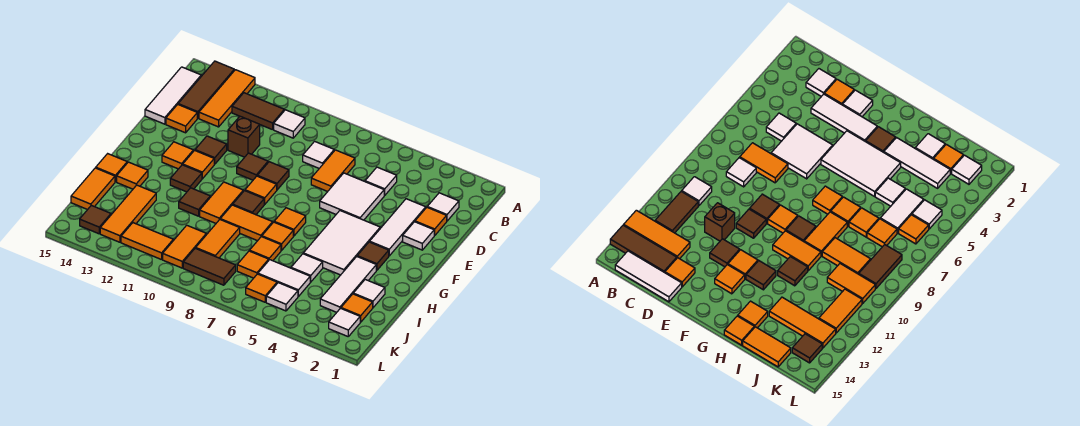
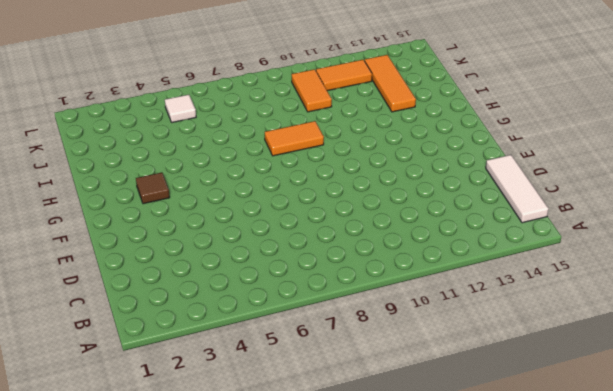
none -> orange tile A13:C13 level 1
none -> brown tile A14:C14 level 1
none -> white tile B10 level 1
none -> brown tile B11:B12 level 1

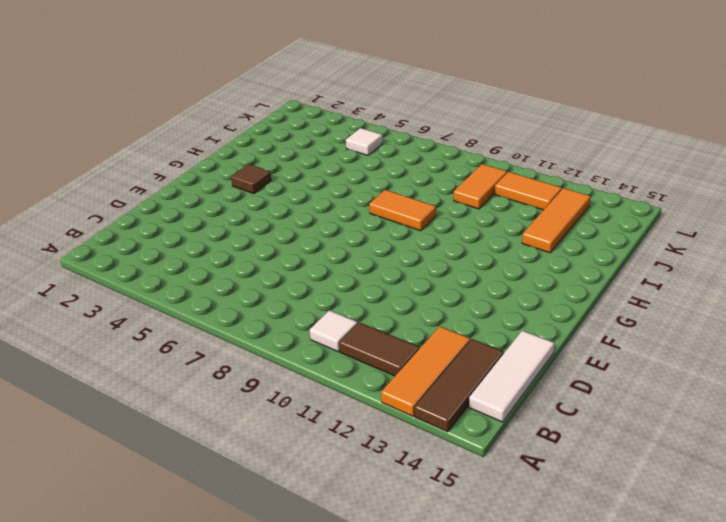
none -> white tile C2 level 1
none -> white tile C5 level 1
none -> orange tile C7:D7 level 1
none -> white tile C8 level 1

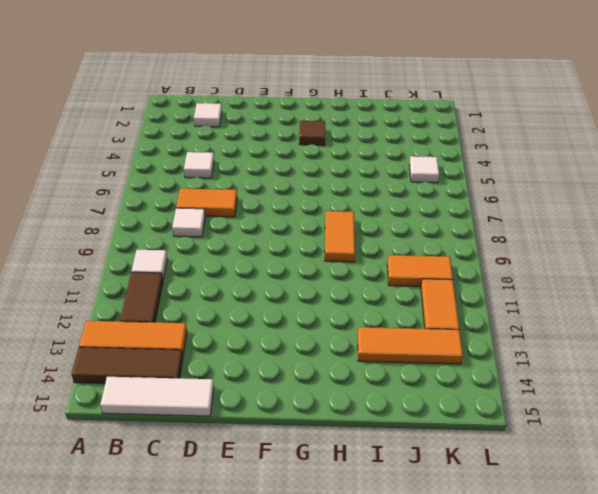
none -> orange tile D2 level 1
none -> white tile D3:F3 level 1
none -> white tile D5:E6 level 1
none -> brown brick D11 level 1

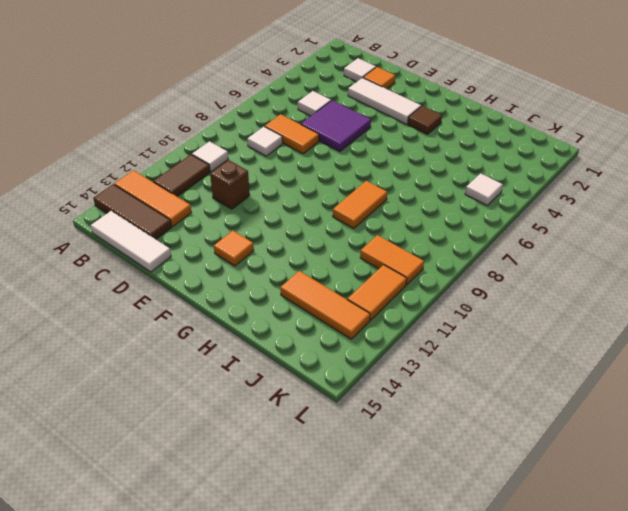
purple tile D5:E6 level 1 -> white tile D5:E6 level 1
none -> orange tile D14 level 1
none -> white tile E2 level 1
none -> brown tile E9 level 1
none -> brown tile E10 level 1

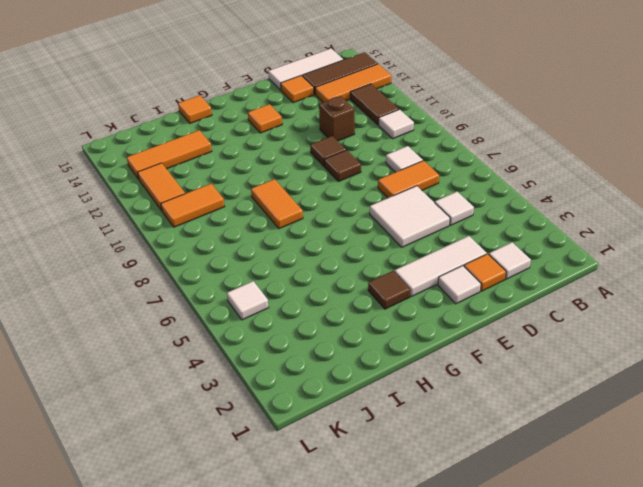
none -> brown tile E12 level 1
none -> white tile F4:H5 level 1
none -> orange tile F9 level 1
none -> orange tile F12 level 1

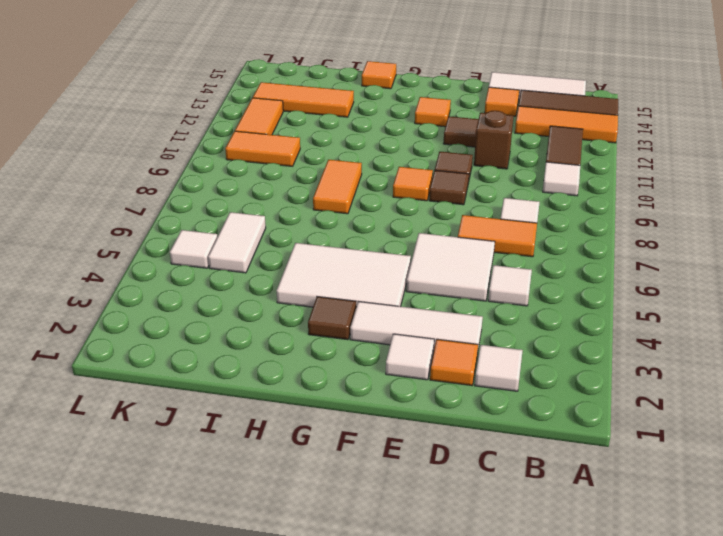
none -> orange tile F12 level 1
none -> orange tile G7 level 1
none -> brown tile G9 level 1
none -> orange tile G10:H10 level 1

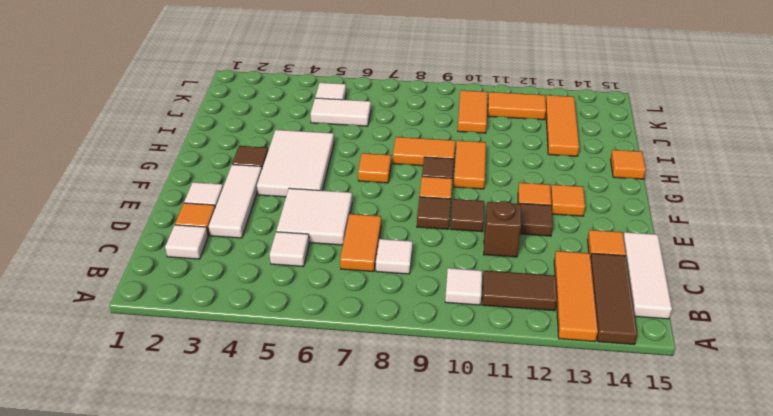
none -> brown tile G12 level 1
none -> white tile H3:J3 level 1
none -> orange tile H7 level 1
none -> brown tile H11 level 1

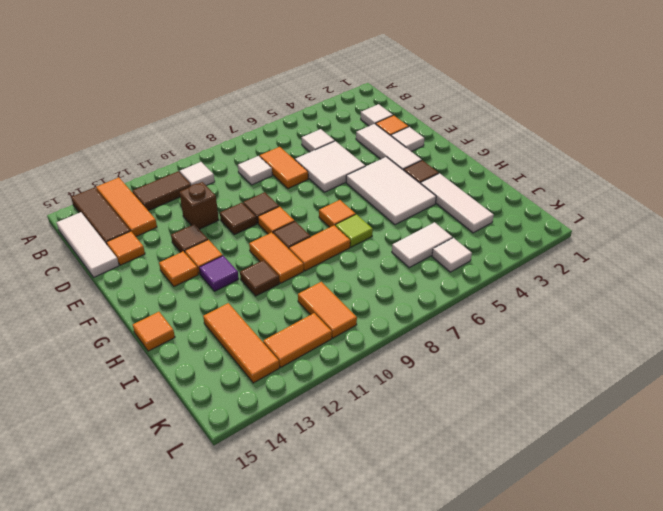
purple tile G12 level 1 -> brown tile G12 level 1
lime tile H7 level 1 -> orange tile H7 level 1
none -> orange tile H14 level 1
none -> white tile I2 level 1
none -> white tile I5 level 1
none -> orange tile I7 level 1

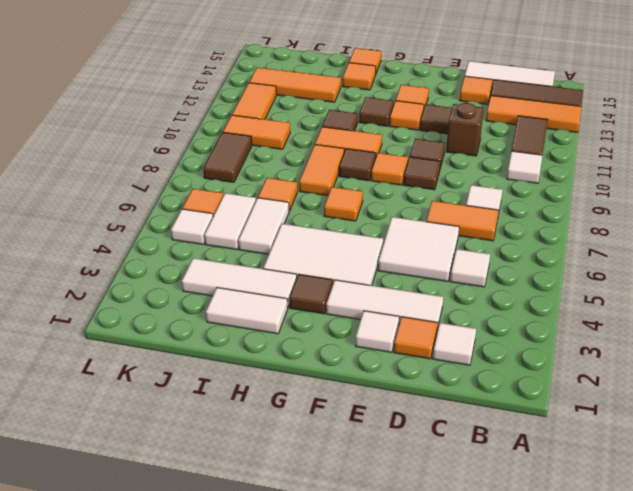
white tile H2:I2 level 1 -> white tile I2 level 1
white tile I5:I6 level 1 -> white tile I5 level 1
none -> orange tile H7 level 1
none -> orange tile I9:J9 level 1
none -> orange tile I15:J15 level 1
none -> orange tile J2 level 1

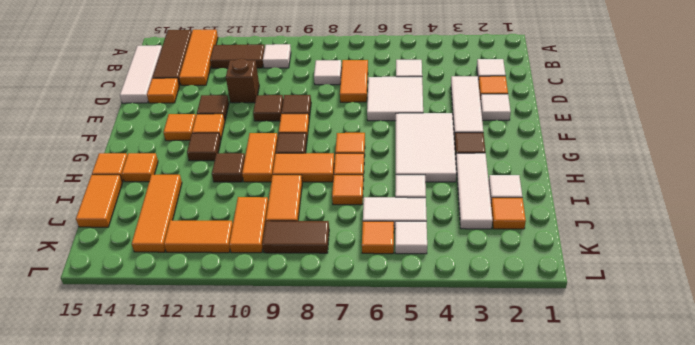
none -> orange tile J7 level 1
none -> white tile K2 level 1
none -> brown tile K14 level 1

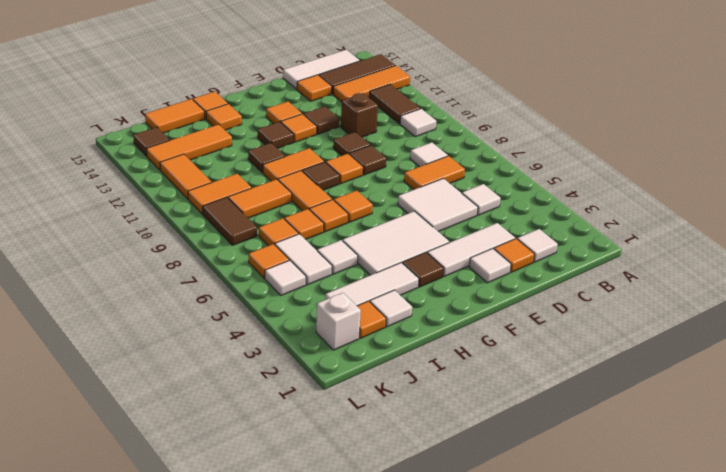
white brick K2 level 1 -> white tile K2 level 1

